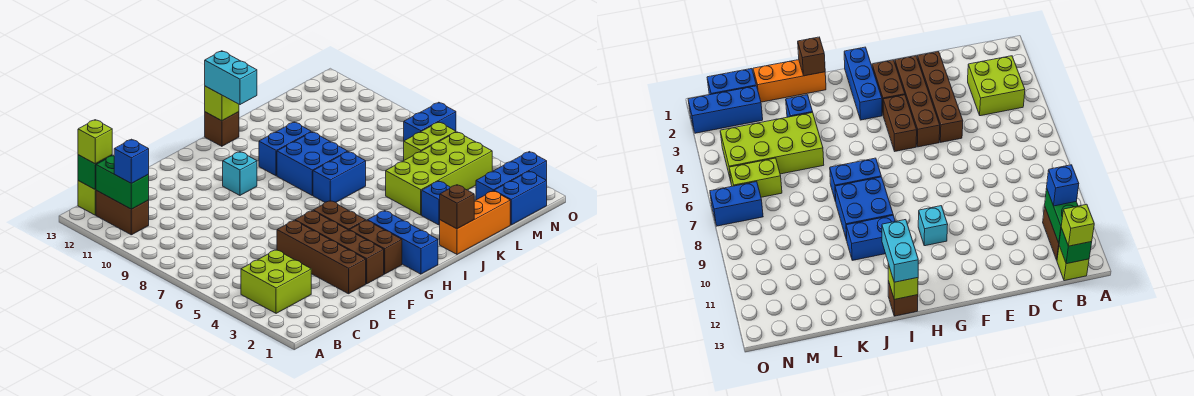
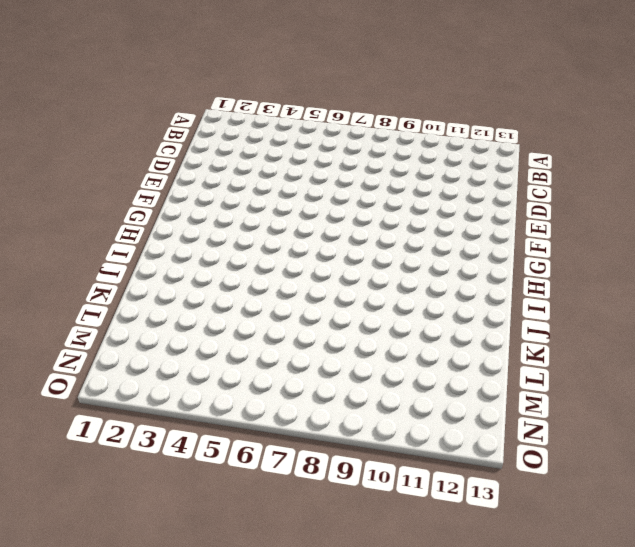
none -> lime brick B3:C4 level 1
none -> brown brick B11:B12 level 1
none -> lime brick B13 level 1

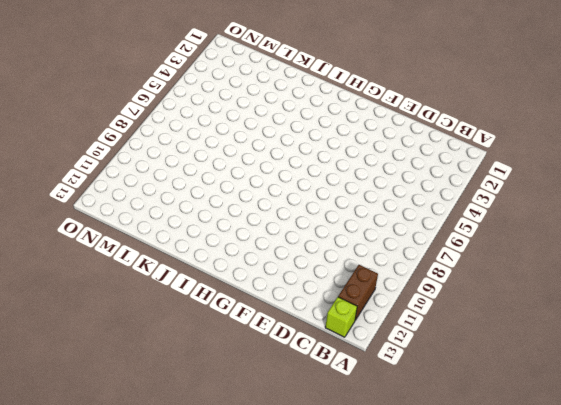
none -> lime brick B3:C4 level 1
none -> brown brick E2:E5 level 1
none -> brown brick F2:F5 level 1

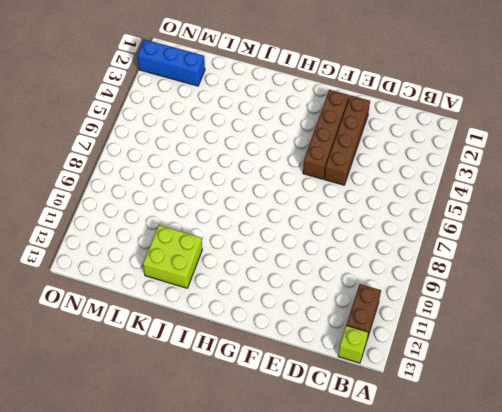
lime brick J11:K12 level 1 -> lime brick B3:C4 level 1
none -> brown brick G2:G3 level 1
none -> brown brick G4:G5 level 1
none -> cyan brick G10 level 1

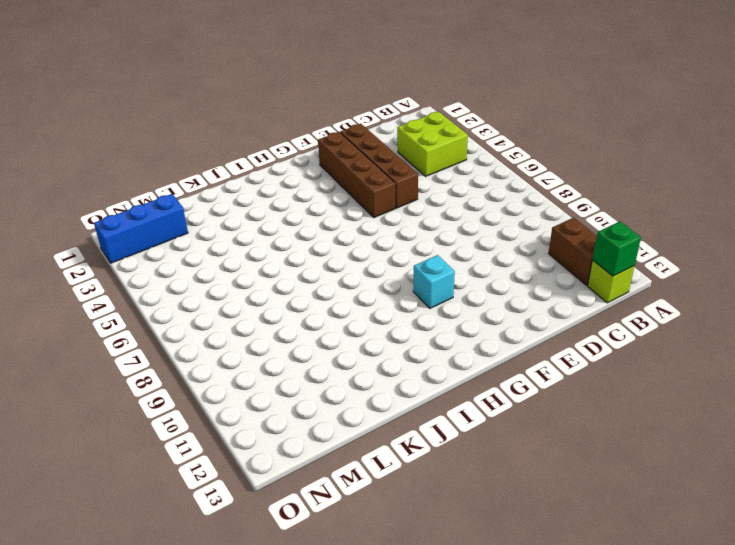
none -> brown brick G2:G3 level 1
none -> brown brick G4:G5 level 1
none -> blue brick H1:H3 level 1

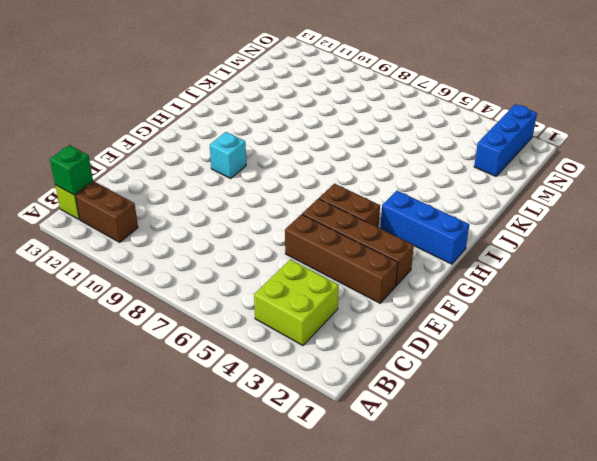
none -> brown brick G2:G3 level 1
none -> blue brick I7:J7 level 1
none -> blue brick I8:J9 level 1

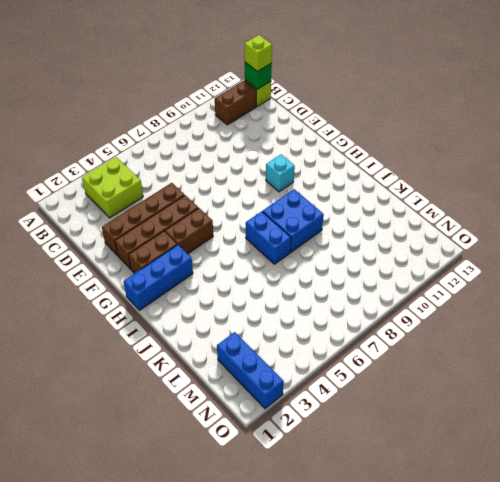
none -> blue brick I10:J10 level 1
none -> brown brick I13 level 1
none -> orange brick J1:L1 level 1

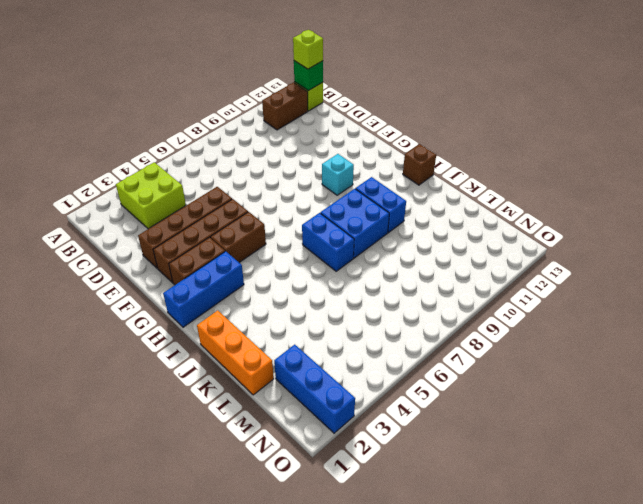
none -> blue brick K3 level 1
none -> lime brick K4:N5 level 1
none -> blue brick M1:N1 level 1

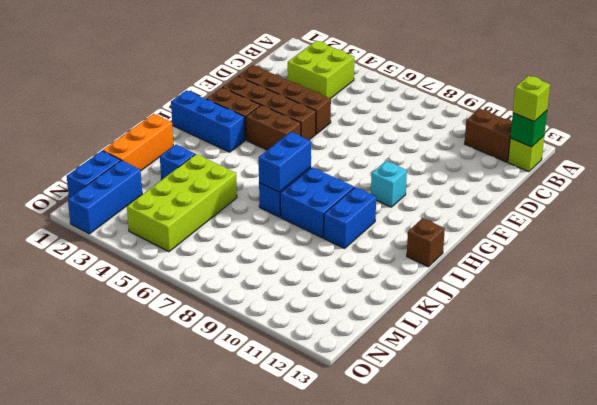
blue brick I7:J7 level 2 -> blue brick N7:O7 level 1
none -> lime brick M6:N6 level 1
none -> green brick B11:B12 level 2
none -> lime brick I13 level 2

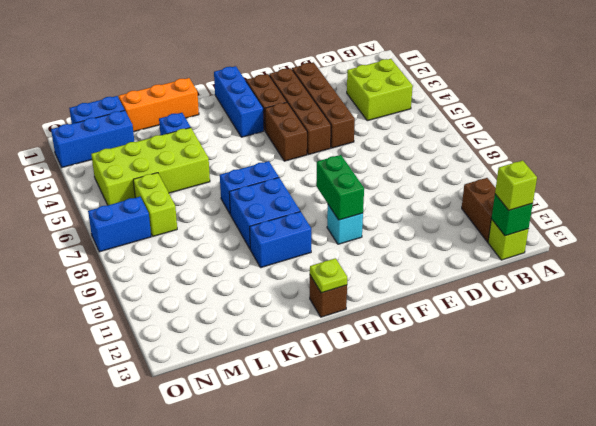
green brick G9:G10 level 2 -> green brick B11:B12 level 2
lime plate I13 level 2 -> lime brick I13 level 2
lime brick M6:M7 level 1 -> lime brick M6:N6 level 1
none -> brown brick J1 level 2
none -> blue brick B11 level 3
none -> cyan brick I12:I13 level 3

